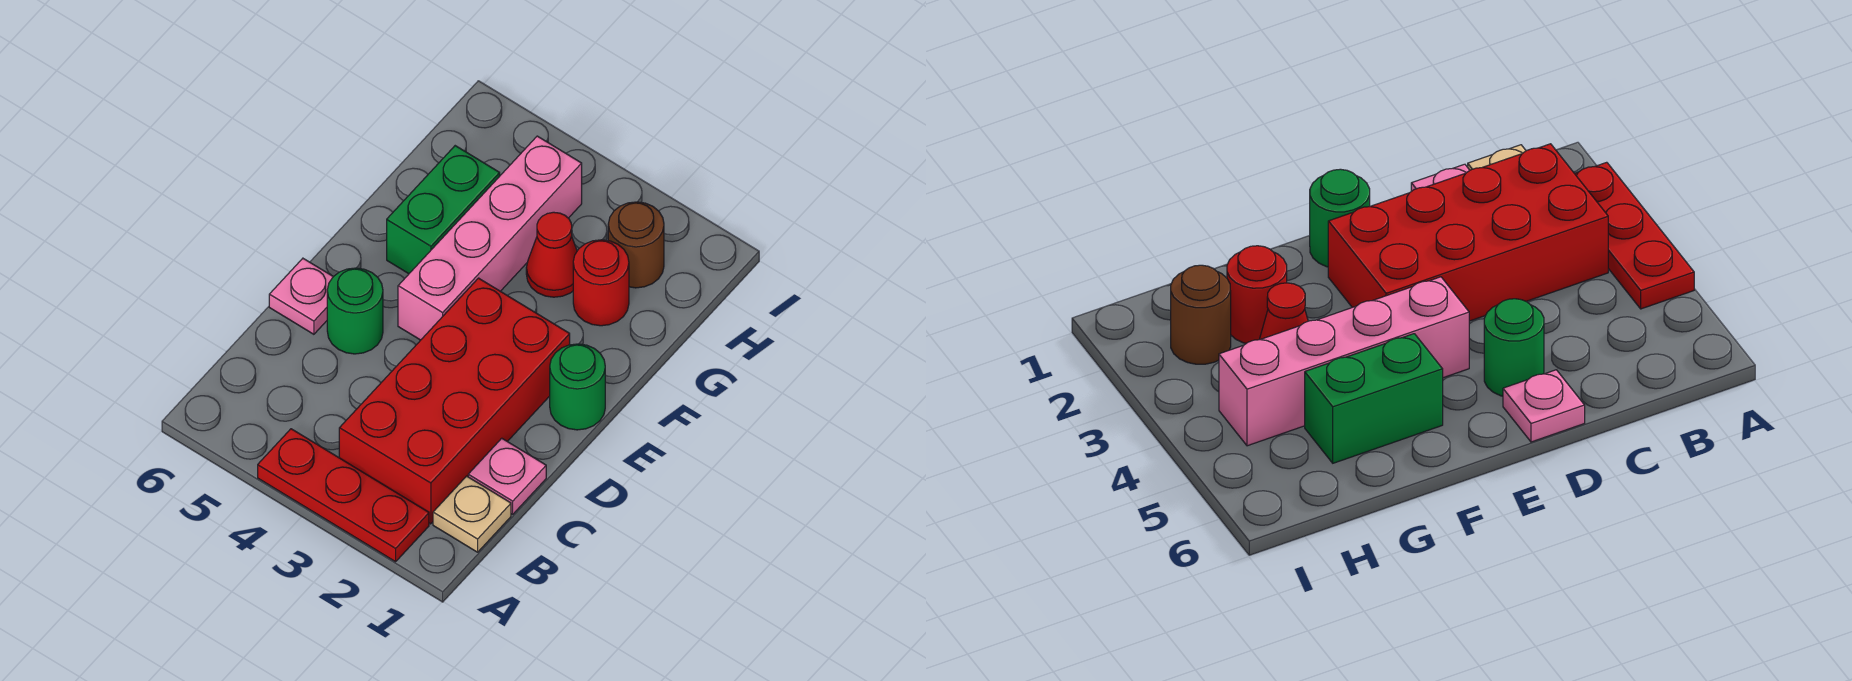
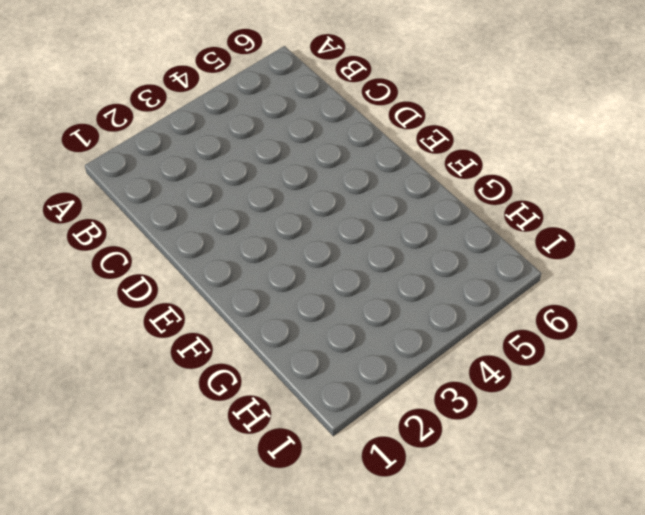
none -> red plate A2:A4 level 1
none -> tan plate B1 level 1
none -> red brick B2:E3 level 1

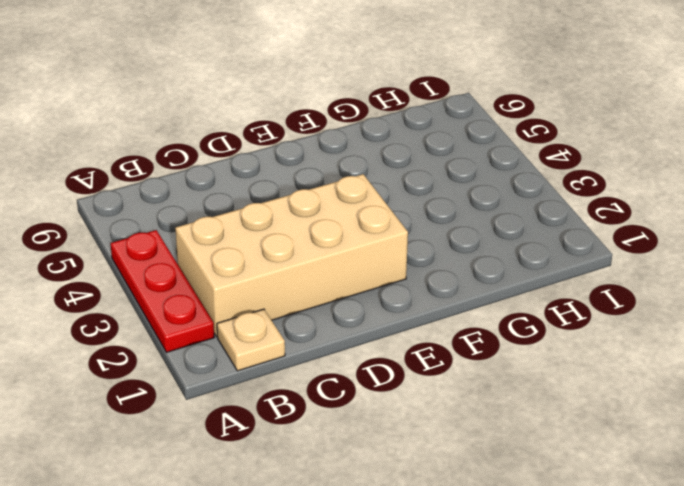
tan brick B2:E3 level 1 -> red brick B2:E3 level 1
none -> pink plate C1 level 1
none -> green round brick D5 level 1
none -> pink plate D6 level 1

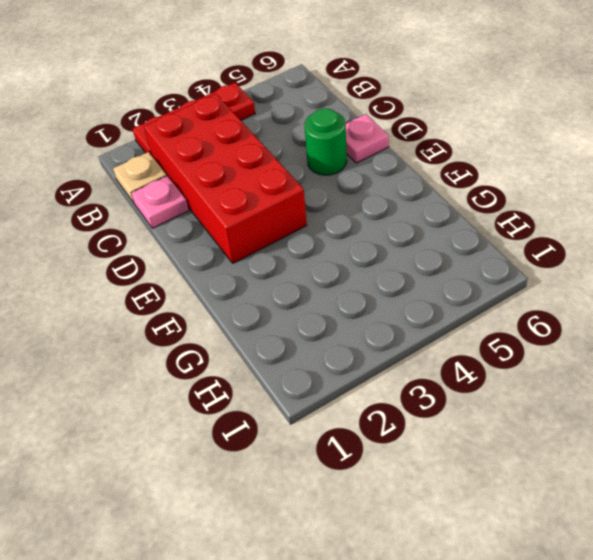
none -> green round brick E1 level 1
none -> pink brick E4:H4 level 1
none -> green brick F5:G5 level 1

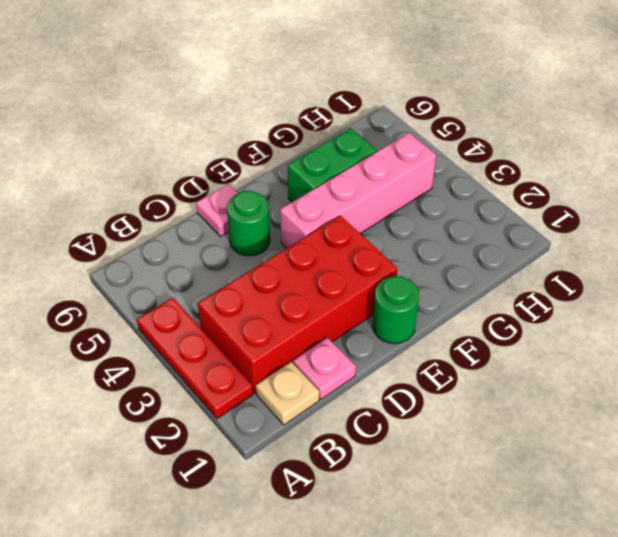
none -> red round brick G2 level 1
none -> red cone G3 level 1
none -> brown round brick H2 level 1

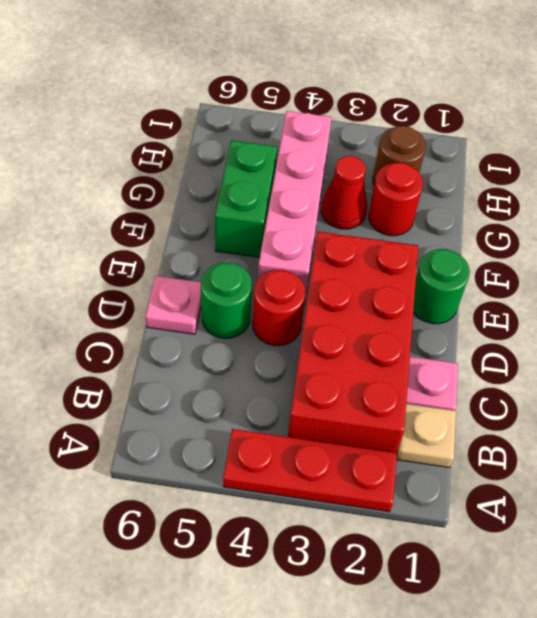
red round brick D4 level 1 -> none

